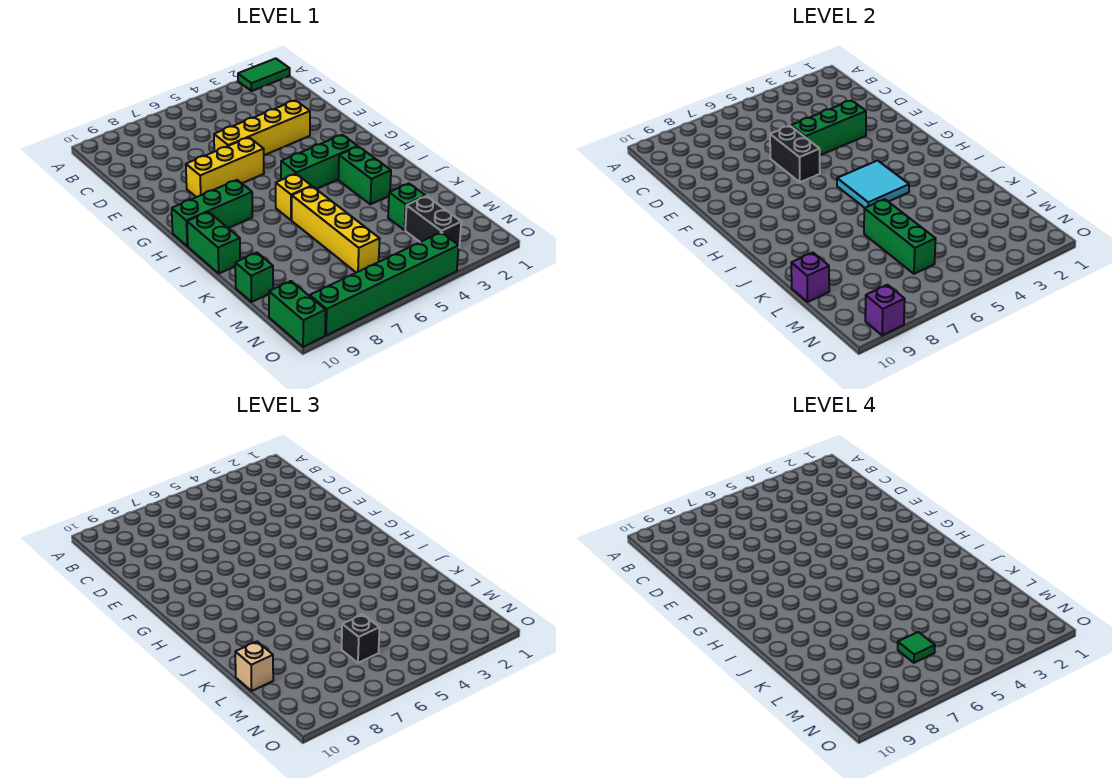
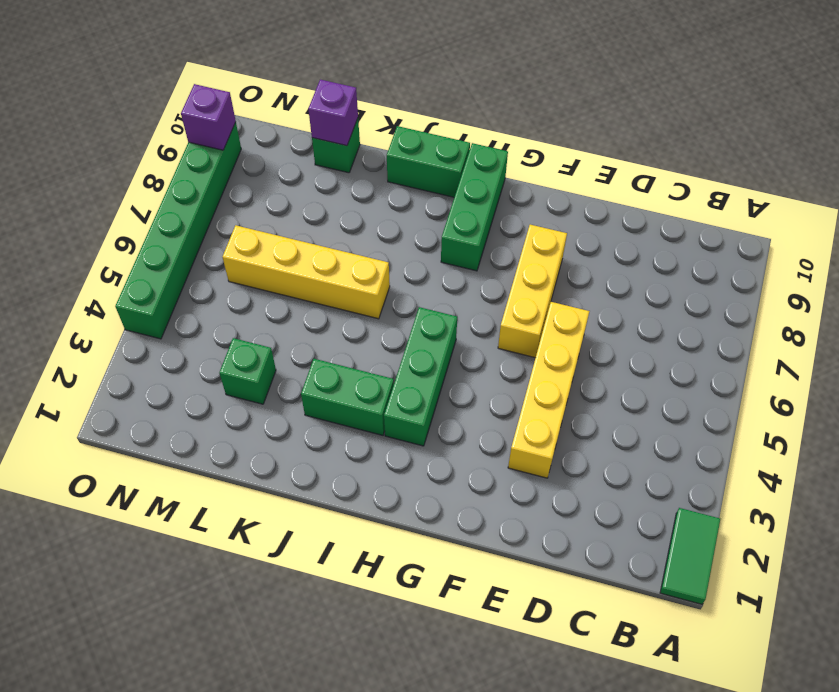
none -> yellow brick I6 level 1
none -> black brick M3:N3 level 1
none -> green brick N10:O10 level 1

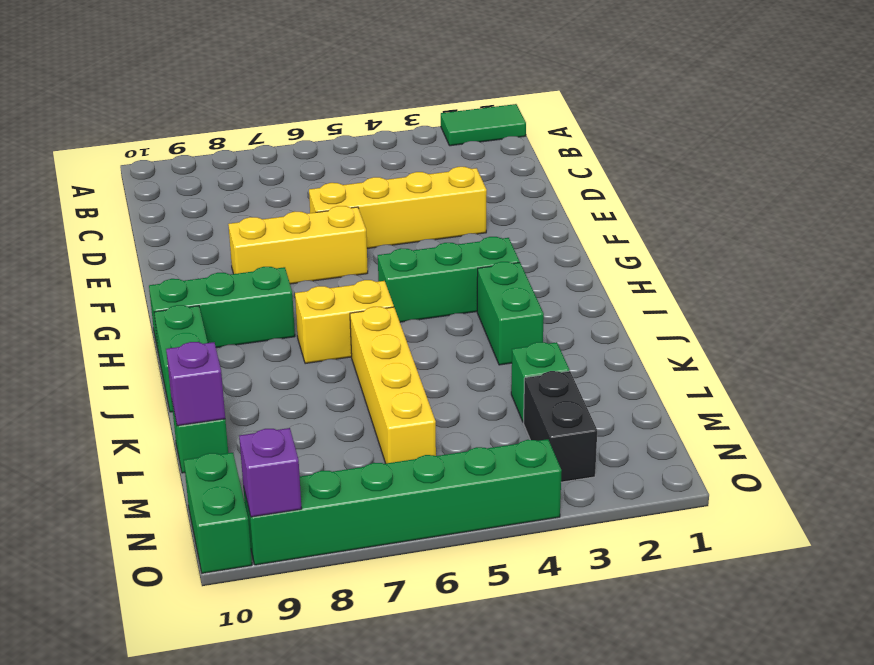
yellow brick I6:I7 level 1 -> yellow brick I6 level 1
none -> green brick E3:E5 level 2
none -> black brick E6:F6 level 2
none -> cyan tile H4:I5 level 2

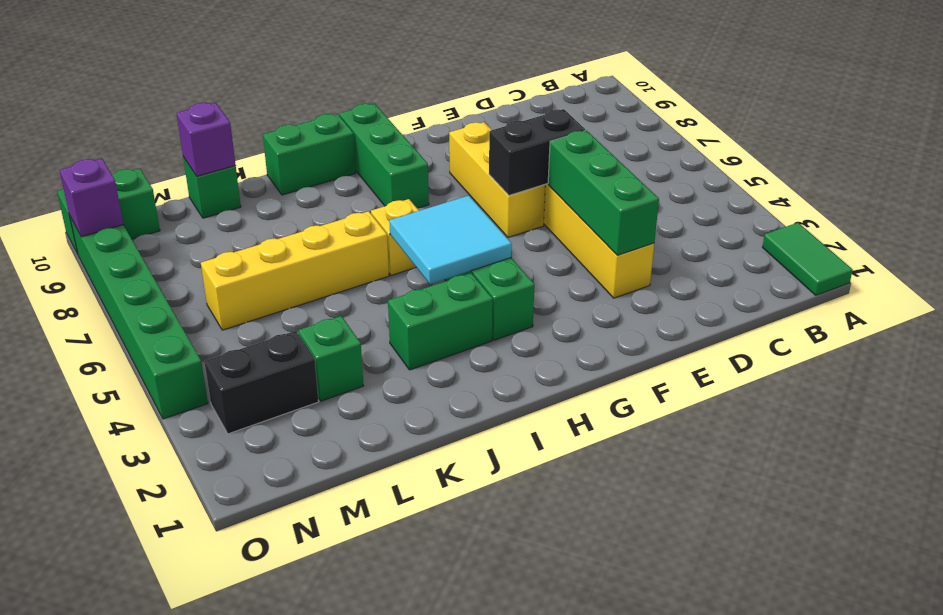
none -> green brick K6:M6 level 2
none -> tan brick L10 level 3
none -> black brick M6 level 3

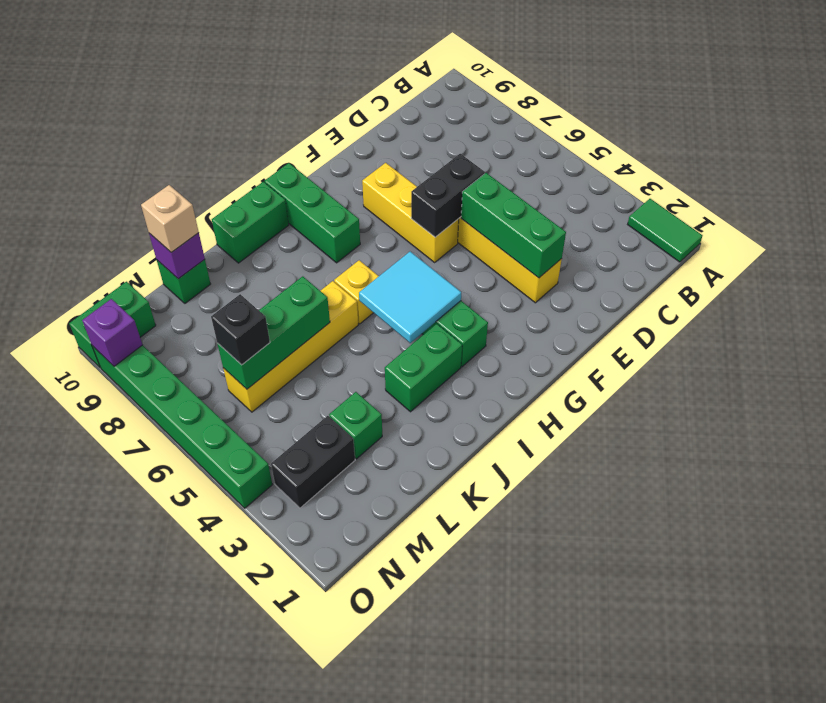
none -> green tile M6 level 4

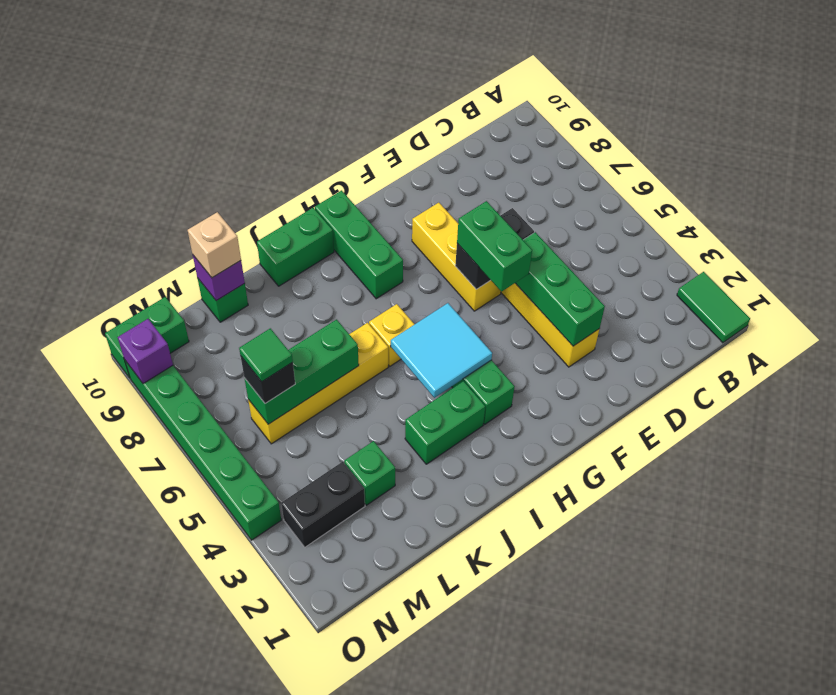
green brick F5:F6 level 3 -> none

